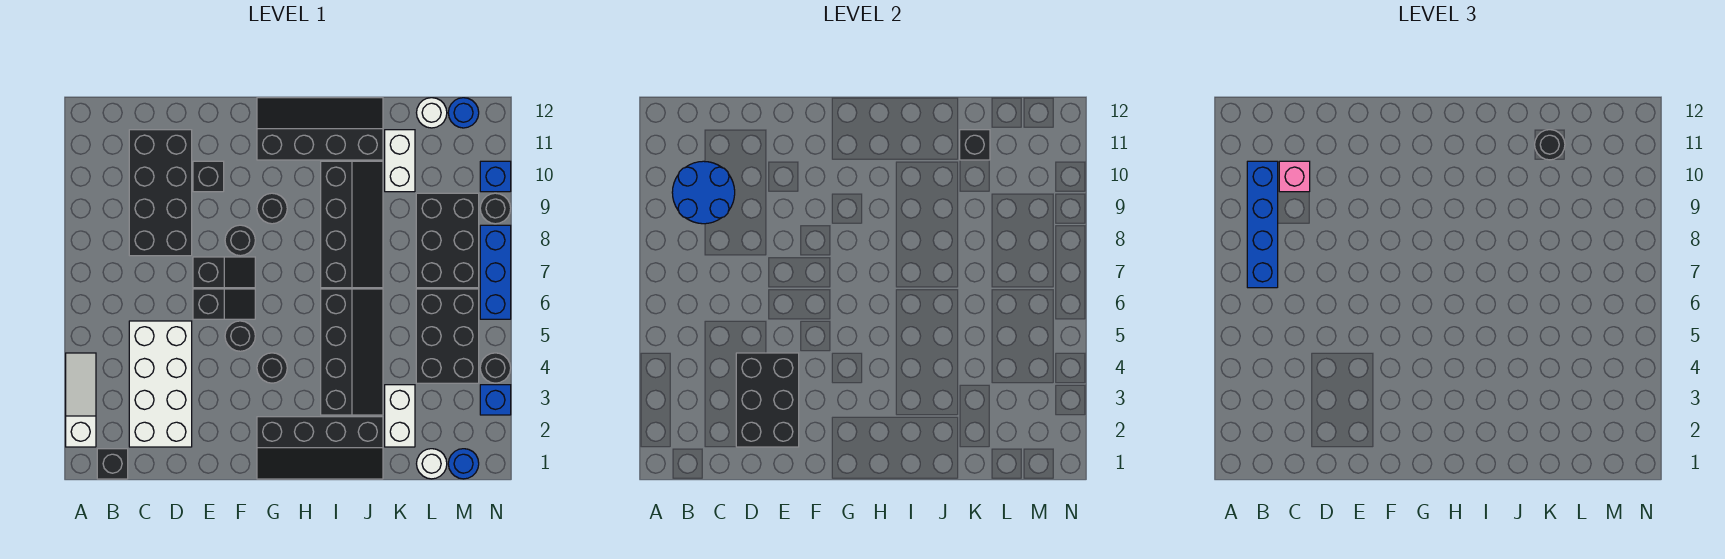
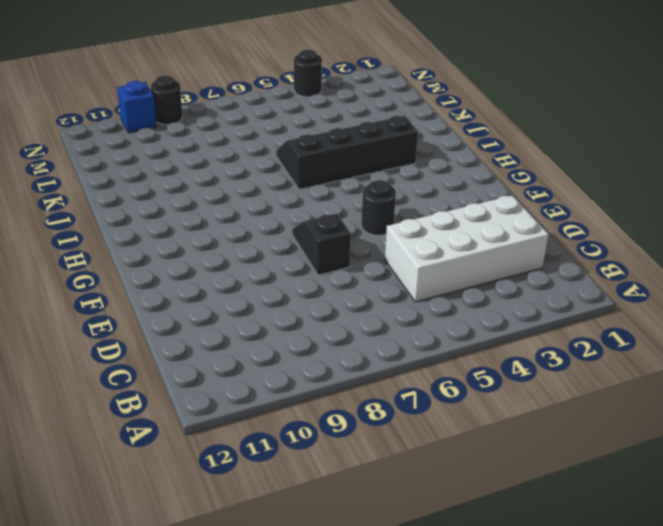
none -> white slope A2:A4 level 1 top 2
none -> black brick B1 level 1
none -> black brick C8:D11 level 1
none -> black slope E6:F6 level 1 top E

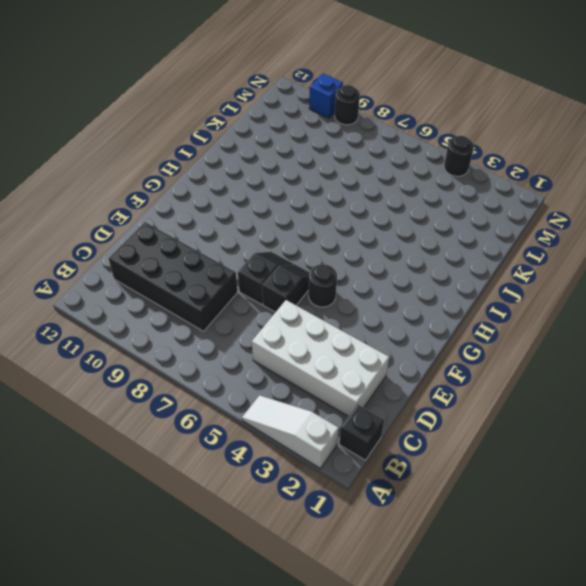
none -> black brick E10 level 1
none -> black round brick F8 level 1
none -> black slope G1:J2 level 1 top 2
none -> black round brick G4 level 1

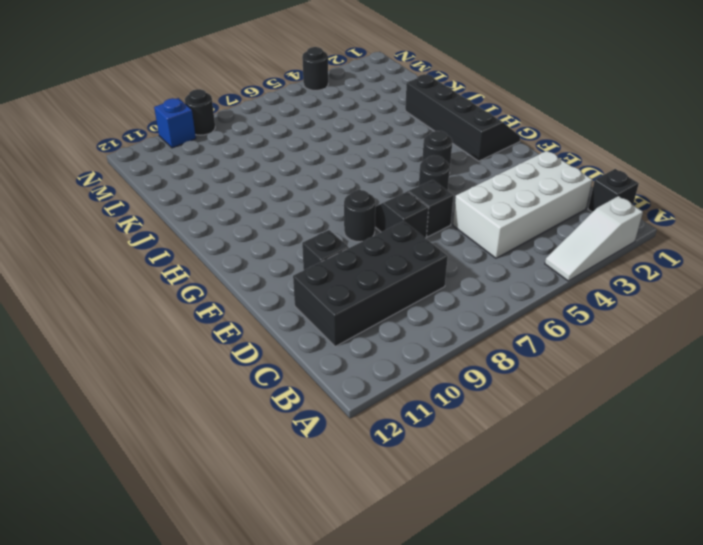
none -> black round brick G9 level 1
none -> black slope G11:J12 level 1 top 11
none -> black slope I3:J6 level 1 top I
none -> black slope I7:J10 level 1 top I

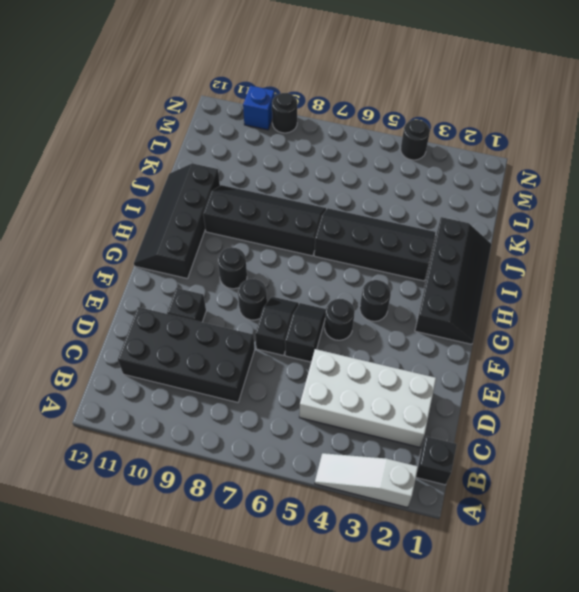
none -> white brick K2:K3 level 1
none -> white brick K10:K11 level 1
none -> white round brick L1 level 1
none -> black brick L4:M6 level 1

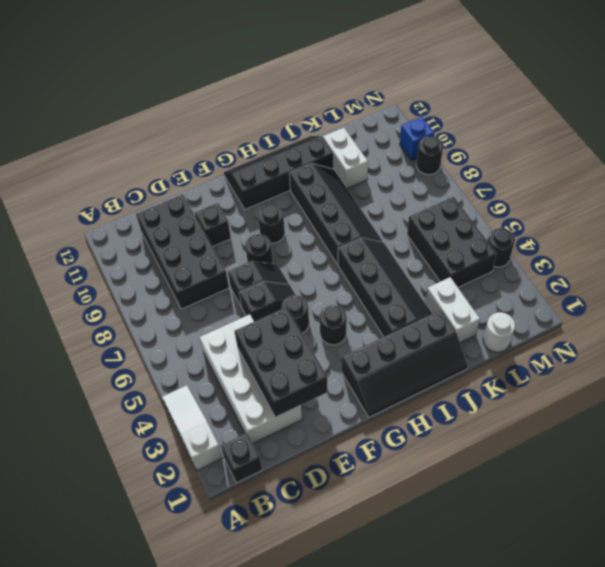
none -> black brick L7:M9 level 1
none -> white round brick L12 level 1
none -> blue round brick M1 level 1
none -> blue round brick M12 level 1

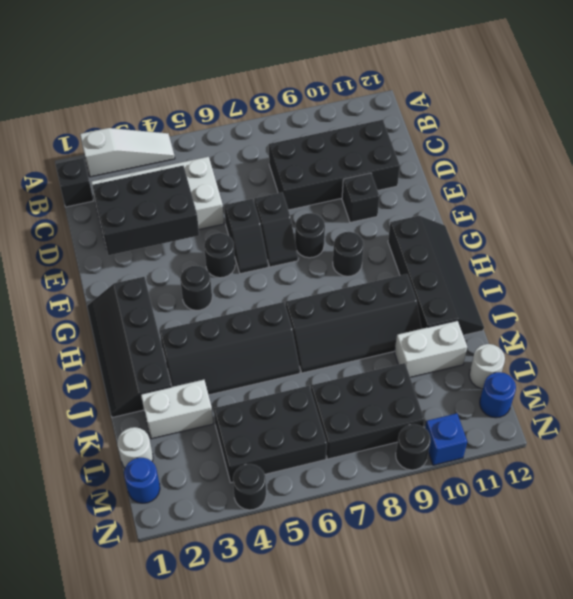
none -> blue brick N3 level 1
none -> blue brick N6:N8 level 1
none -> blue round brick B9:C10 level 2
none -> black brick K11 level 2

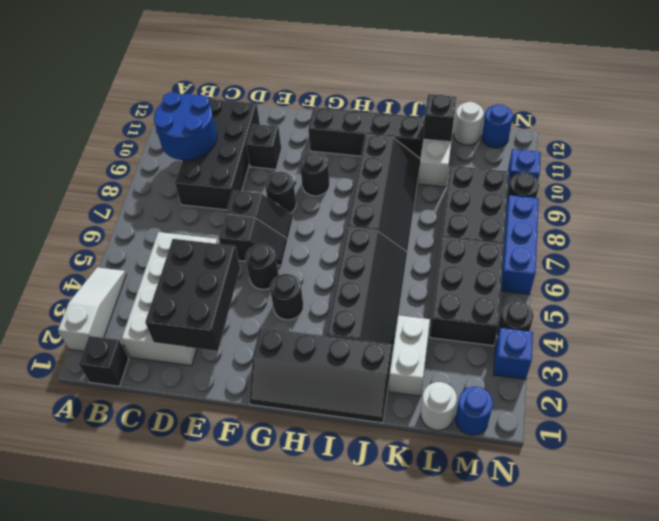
none -> blue brick B7:B10 level 3
none -> pink brick C10 level 3
none -> black round brick K11 level 3

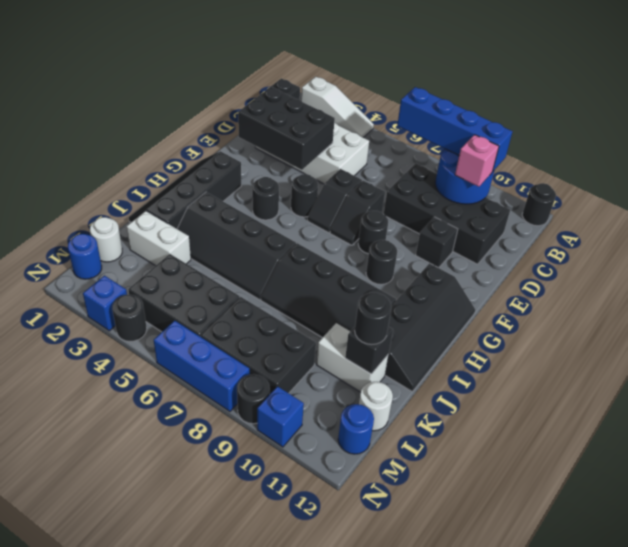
black round brick A12 level 1 -> none

